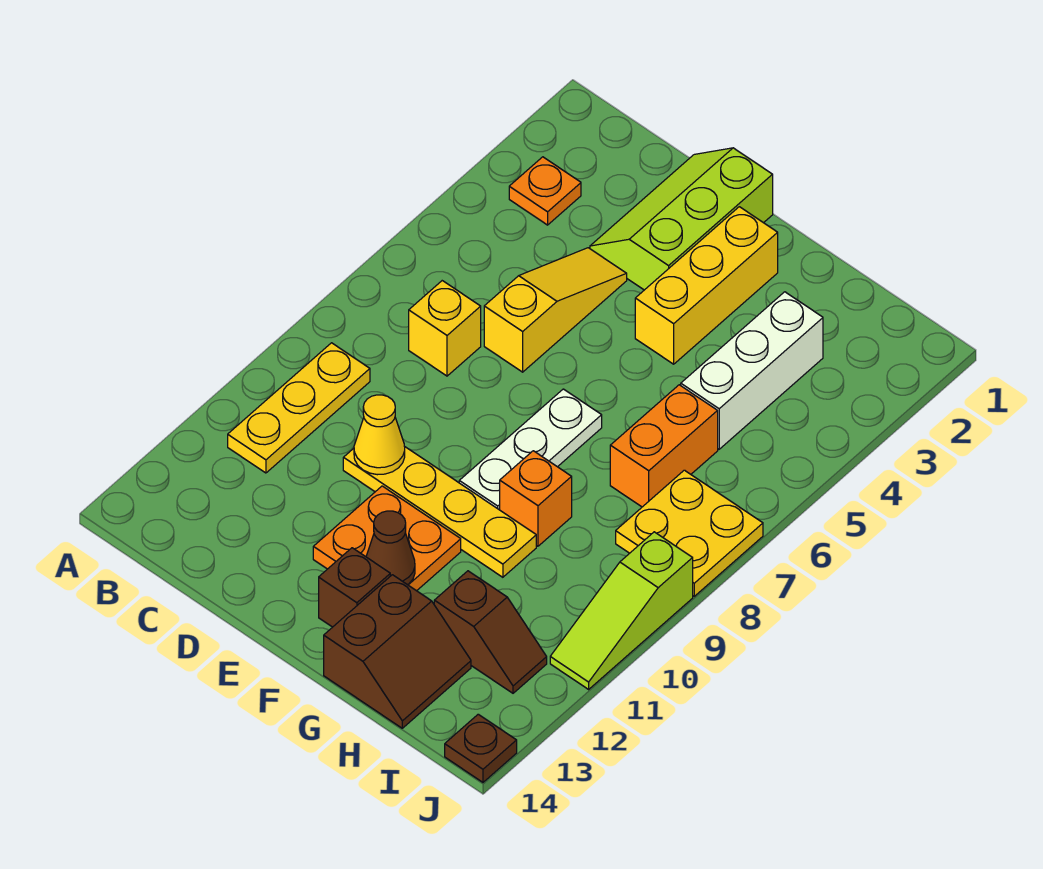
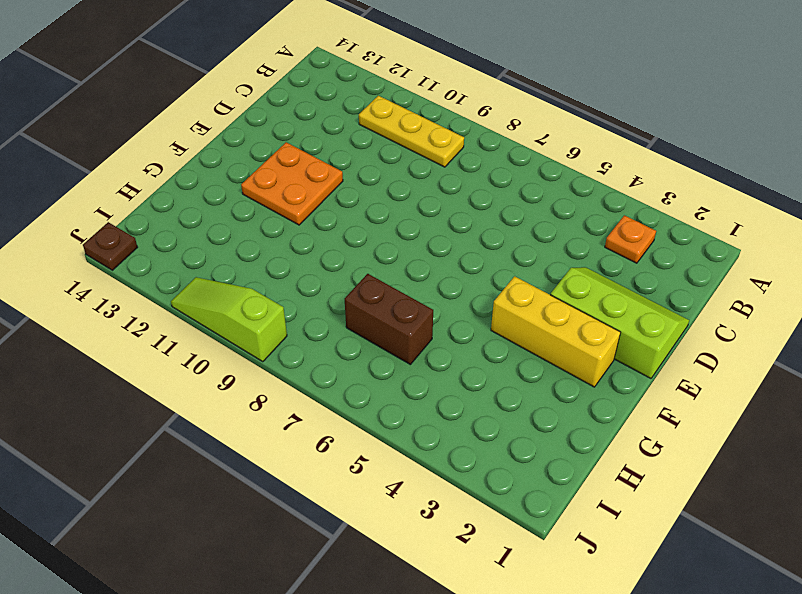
brown brick H6:H7 level 1 -> orange brick H6:H7 level 1
none -> yellow brick C7 level 1
none -> yellow slope D4:D6 level 1 top 6
none -> yellow plate D10:G10 level 1

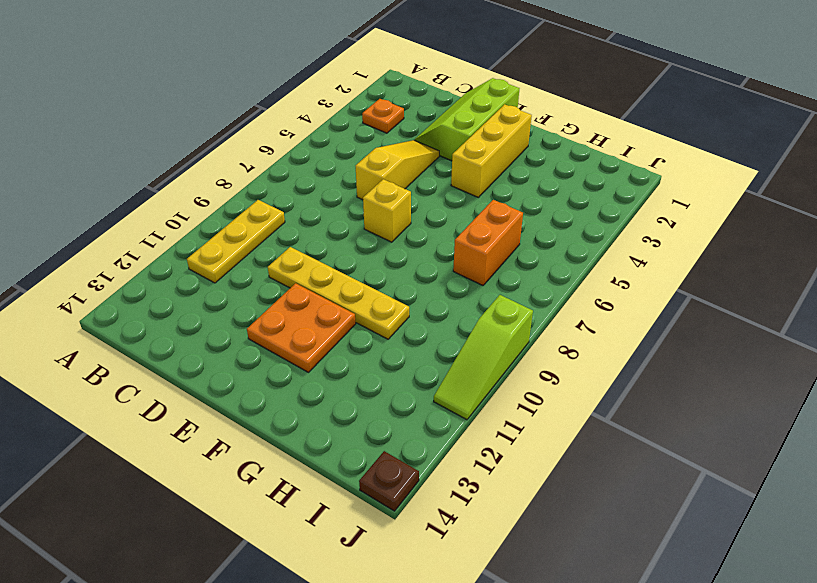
yellow brick E7 level 1 -> yellow brick C7 level 1
none -> white plate F7:F9 level 1
none -> brown brick F13 level 1
none -> orange brick G9 level 1

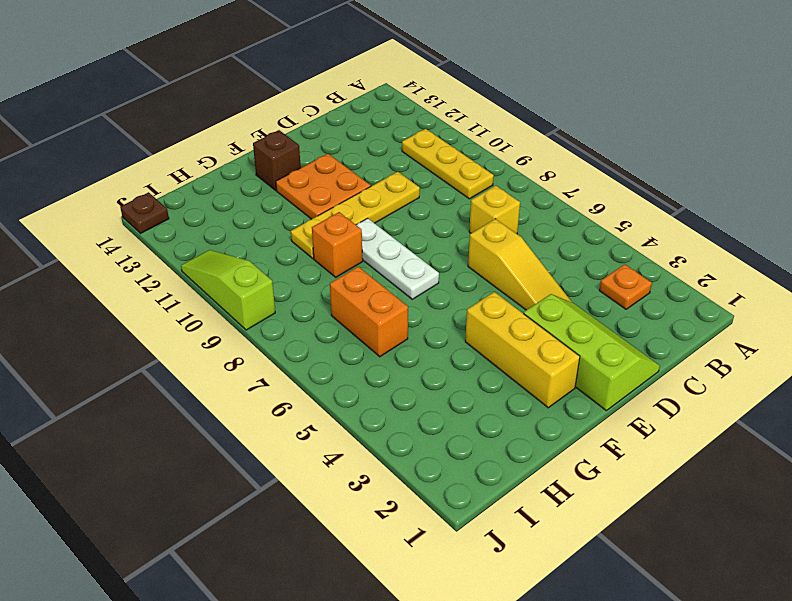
none -> brown slope G13:H14 level 1 top G
none -> white brick H3:H5 level 1
none -> brown slope H12:I12 level 1 top H

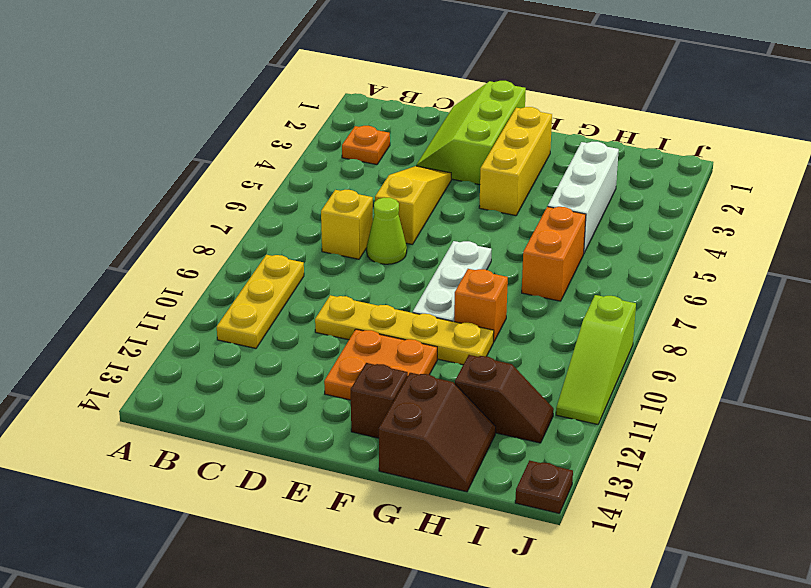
lime cone D7 level 1 -> none
none -> yellow plate I7:J8 level 1
none -> yellow cone D10 level 2
none -> brown cone F12 level 2

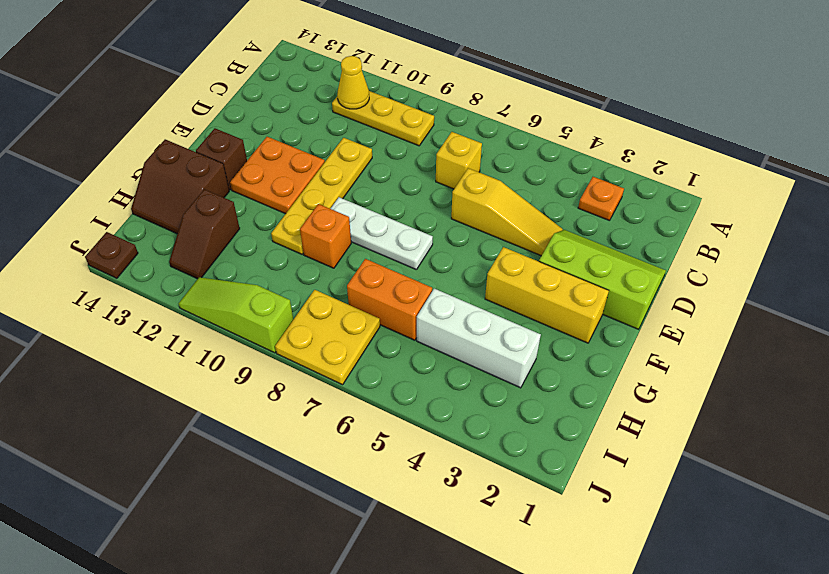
yellow cone B11 level 2 -> yellow cone D10 level 2
none -> brown cone F12 level 2

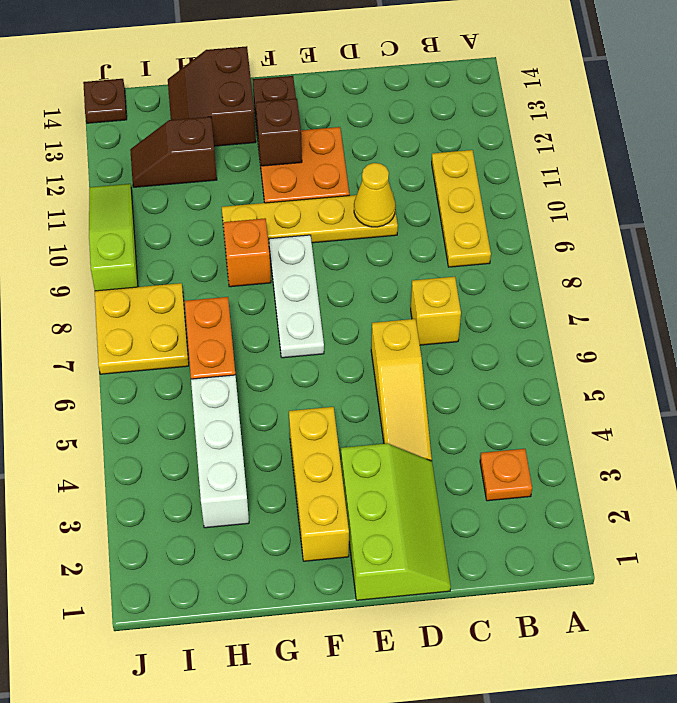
brown brick F12 level 2 -> brown cone F12 level 2

